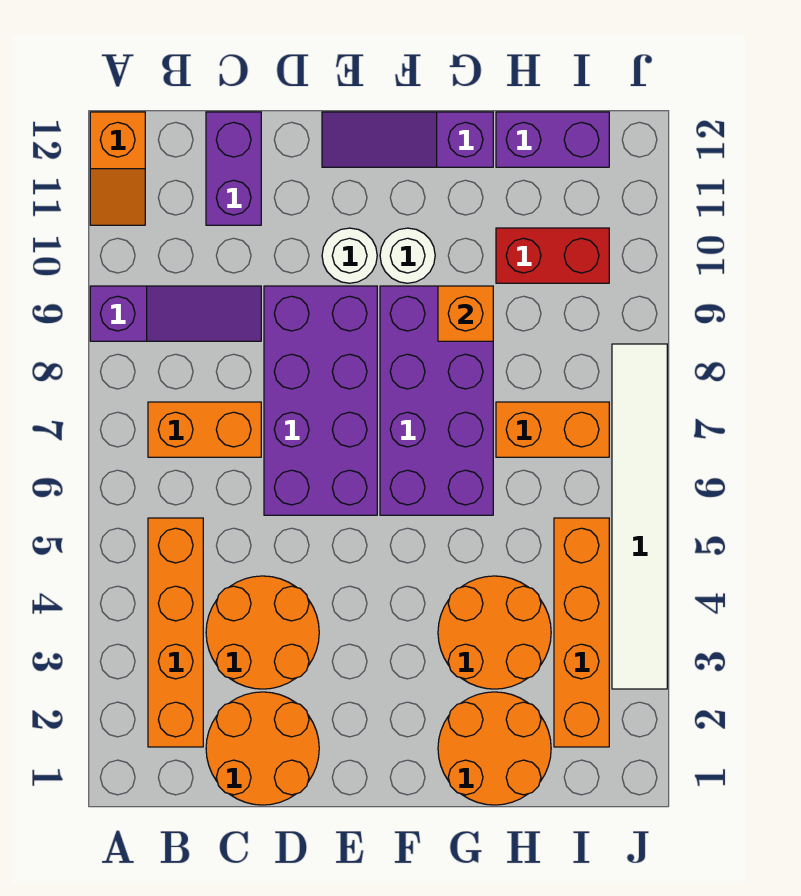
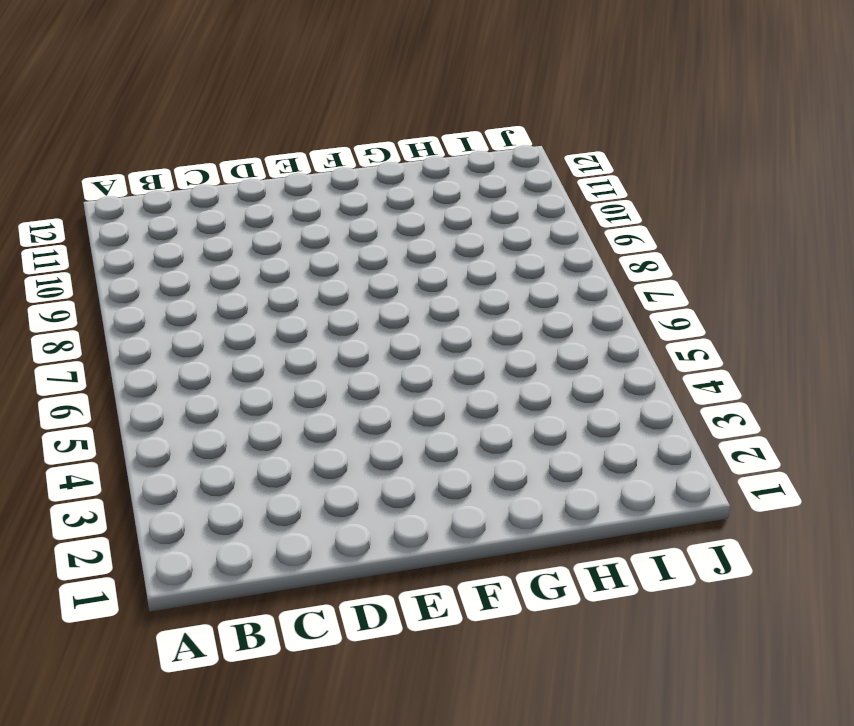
none -> purple slope A9:C9 level 1 top A
none -> orange slope A11:A12 level 1 top 12
none -> orange brick B2:B5 level 1

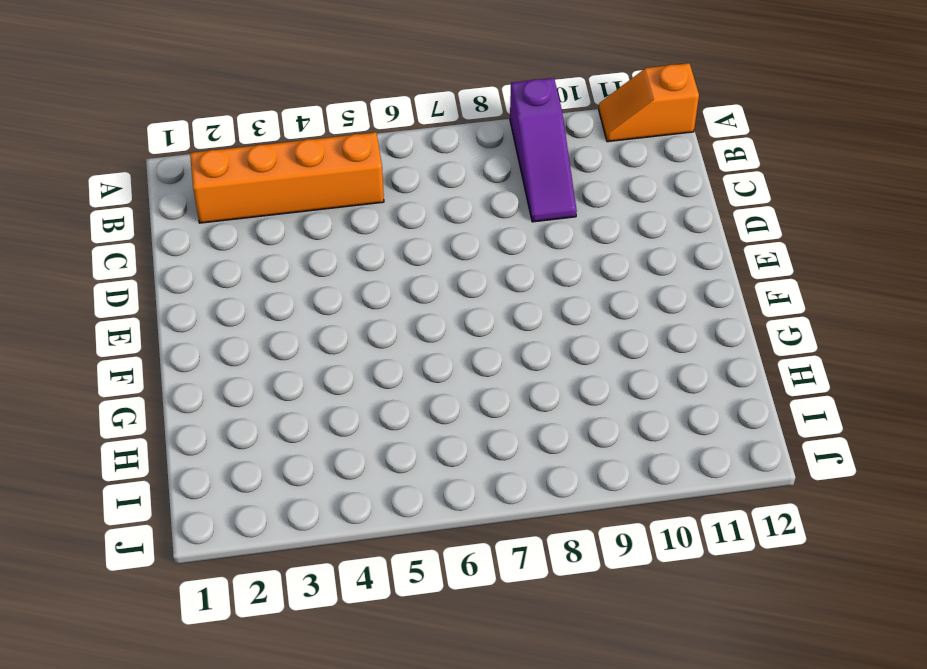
none -> orange brick B7:C7 level 1
none -> orange round brick C1:D2 level 1
none -> orange round brick C3:D4 level 1

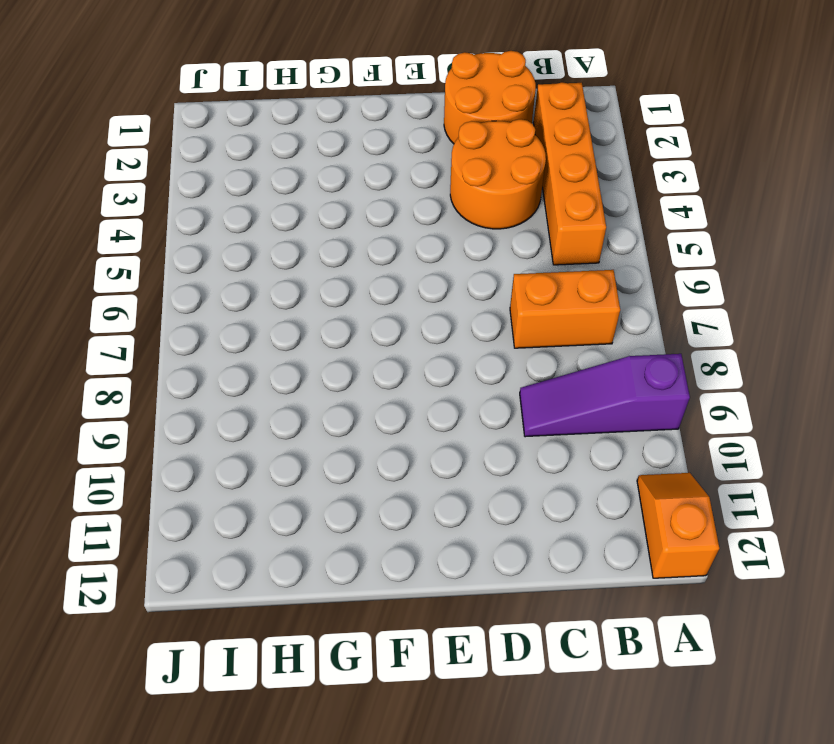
none -> purple brick C11:C12 level 1
none -> purple brick D6:E9 level 1
none -> white round brick E10 level 1

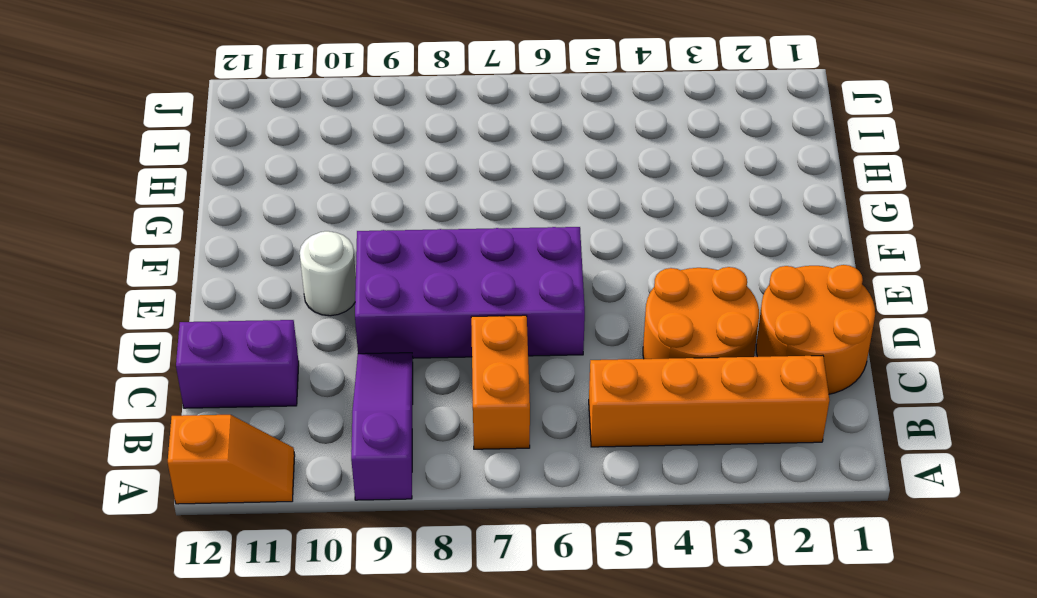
none -> purple slope E12:G12 level 1 top G
none -> purple brick F6:G9 level 1
none -> white round brick F10 level 1

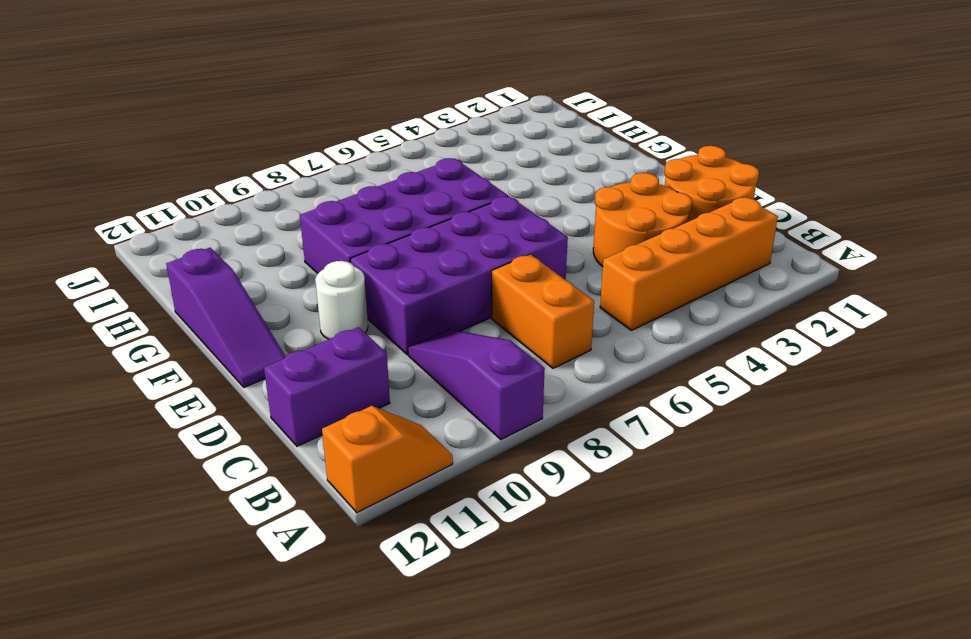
none -> white round brick F10 level 1
none -> orange round brick G1:H2 level 1
none -> orange round brick G3:H4 level 1

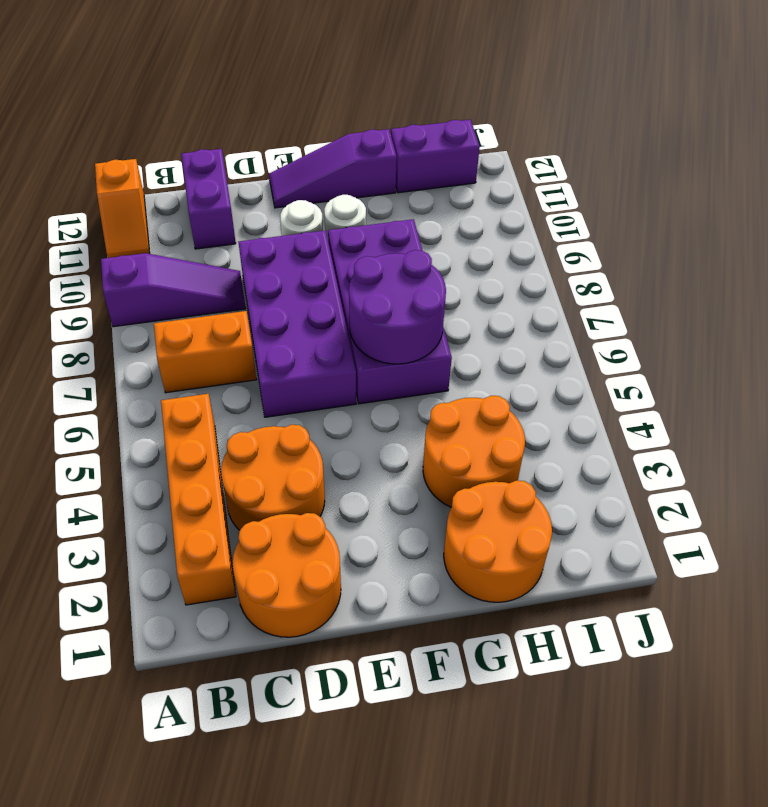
purple round brick F6:G7 level 2 -> none
none -> orange brick H7:I7 level 1
none -> red brick H10:I10 level 1
none -> orange brick I2:I5 level 1

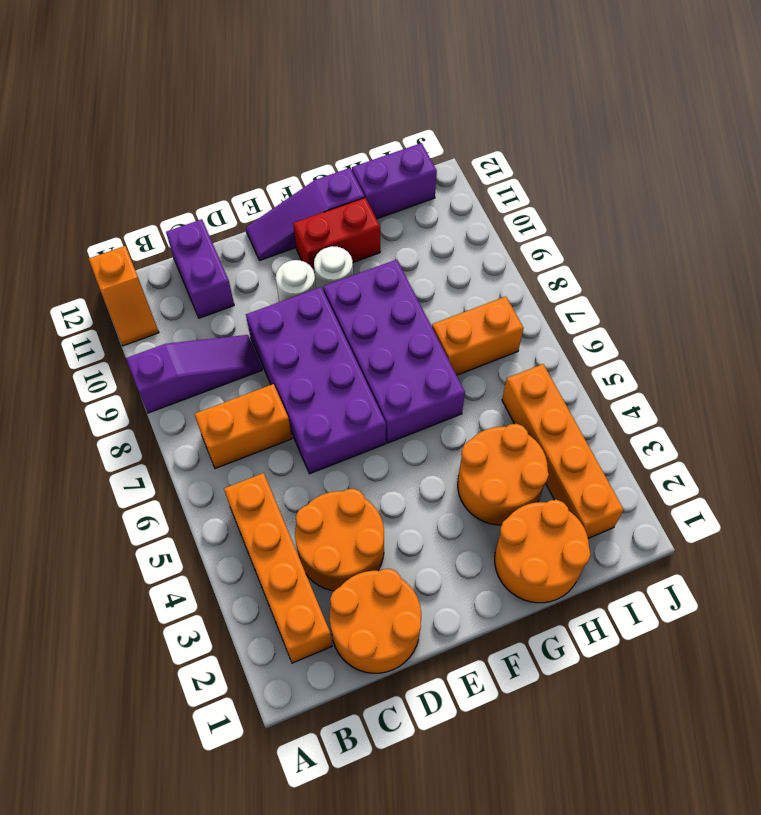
red brick F11:G11 level 1 -> red brick H10:I10 level 1
none -> white tile J3:J8 level 1
none -> orange brick G9 level 2

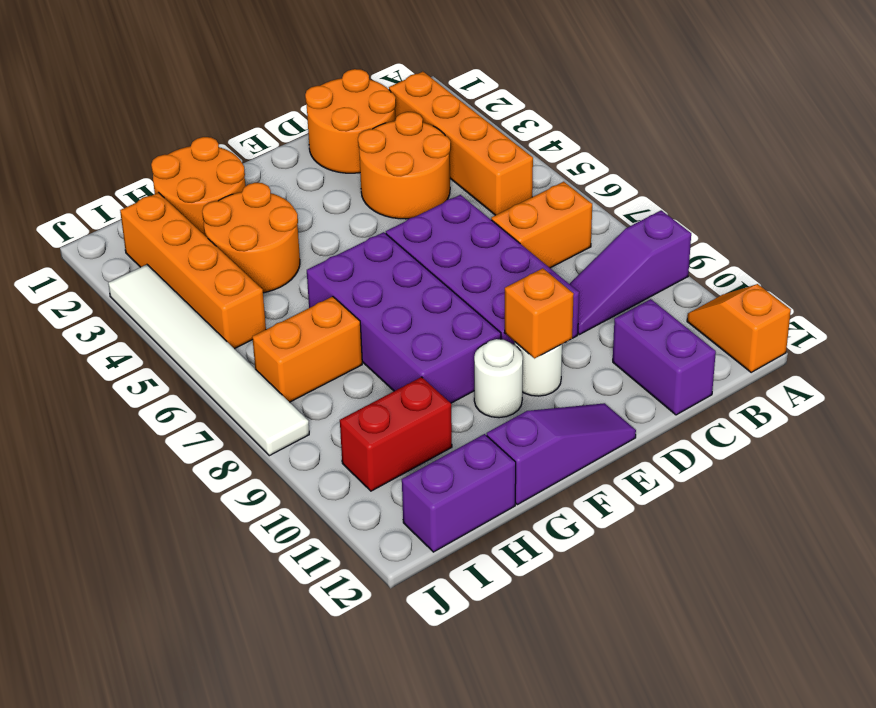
orange brick E10 level 2 -> orange brick G9 level 2

